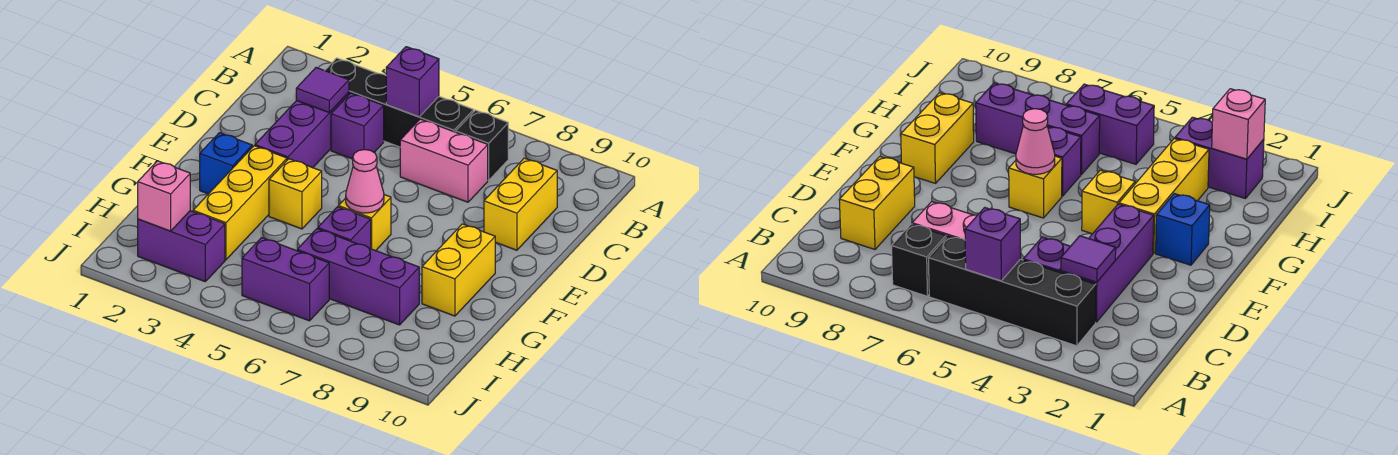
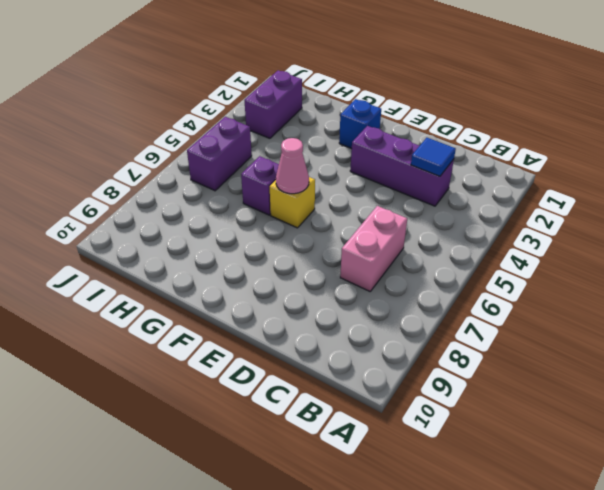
blue tile C3 level 2 -> purple tile C3 level 2
none -> black brick B3:B6 level 1
none -> black brick B7 level 1
none -> purple brick C4 level 1

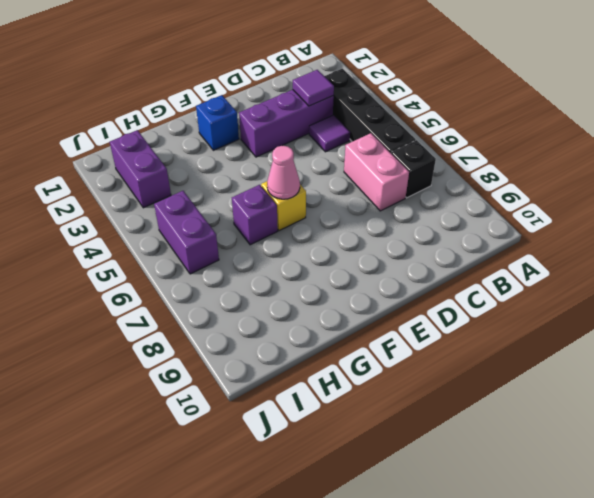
purple tile C4 level 1 -> purple brick C4 level 1
none -> yellow brick C9:D9 level 1
none -> yellow brick F3:H3 level 1
none -> yellow brick F4 level 1

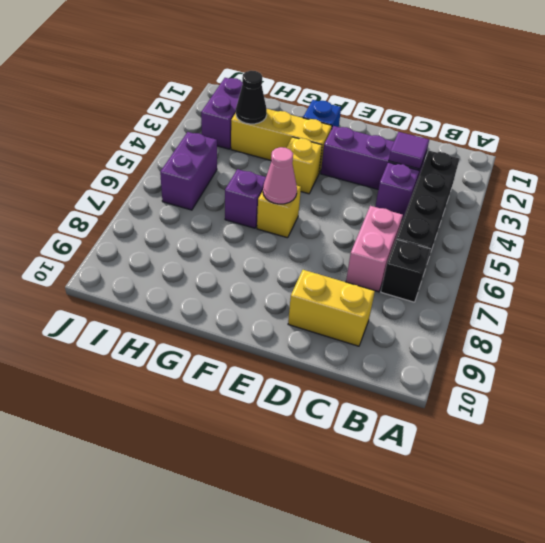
black cone H3 level 2 -> none
none -> yellow brick F9:G9 level 1
none -> purple brick H6:H8 level 1
none -> purple brick B5 level 2

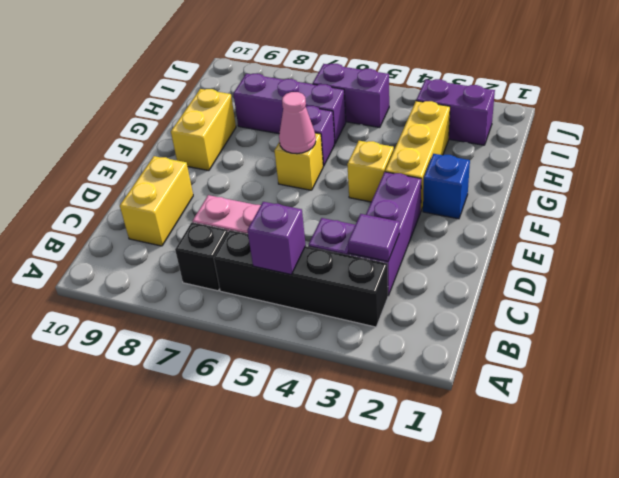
none -> pink brick I2 level 2

